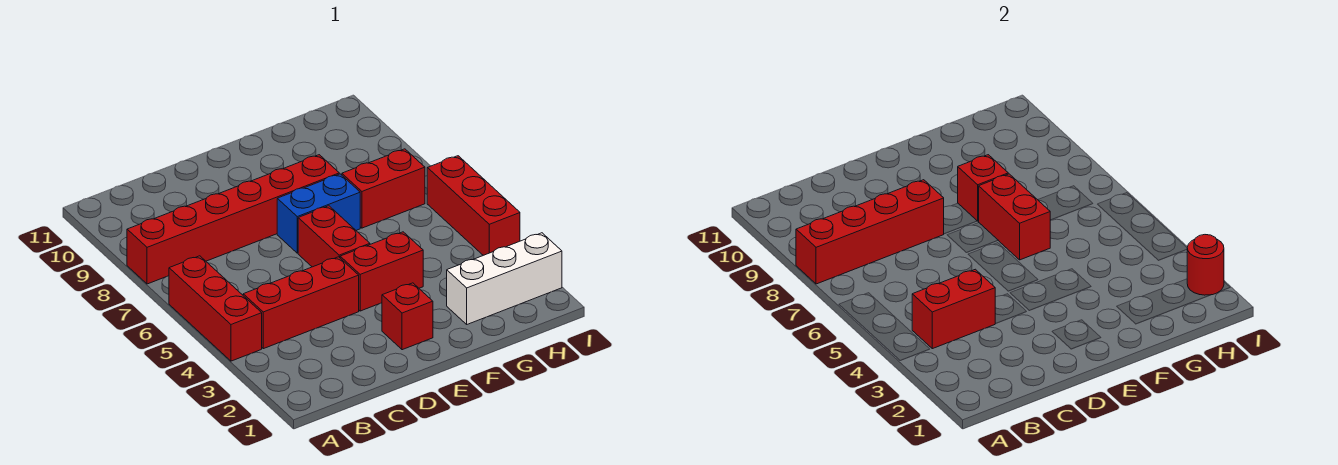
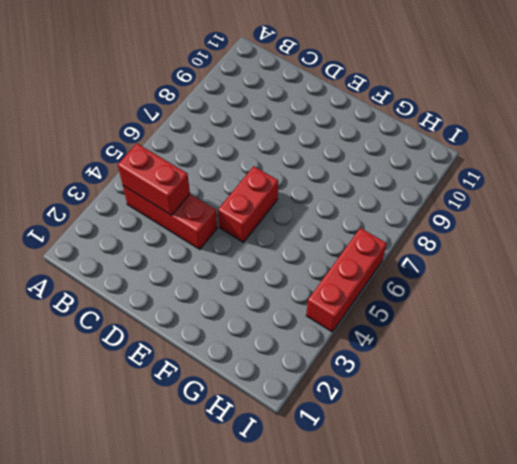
none -> red brick A4:A6 level 1
none -> red brick A8:F8 level 1
none -> red brick E2 level 1

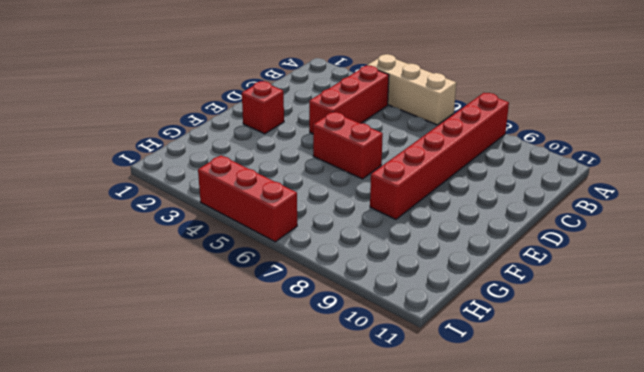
tan brick A4:A6 level 1 -> red brick A4:A6 level 1
none -> red brick E4:F4 level 1
none -> blue brick E7:F7 level 1
none -> white brick G2:I2 level 1

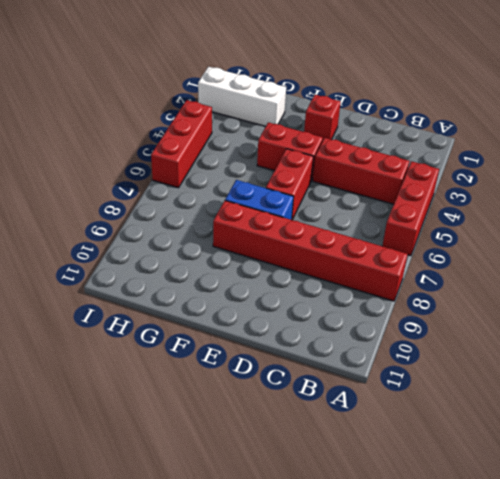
none -> red brick G7:H7 level 1
none -> red brick A8:D8 level 2
none -> red brick B4:C4 level 2

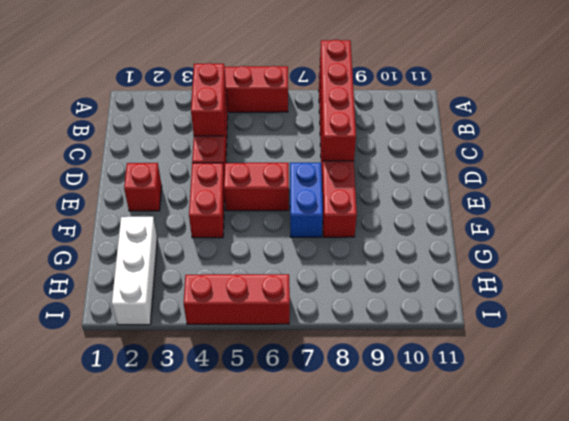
none -> red brick G7:H7 level 1
none -> red brick F6:F7 level 2
none -> red brick F8 level 2

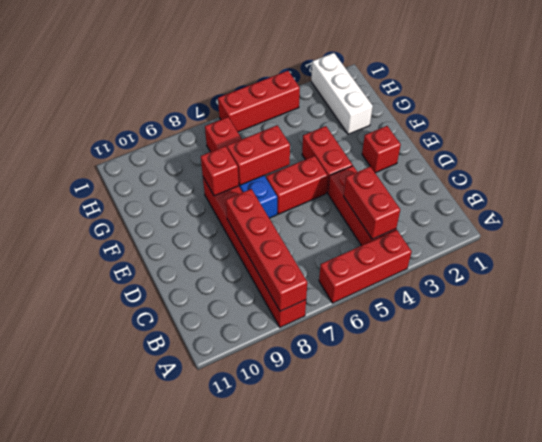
none -> red round brick I2 level 2

